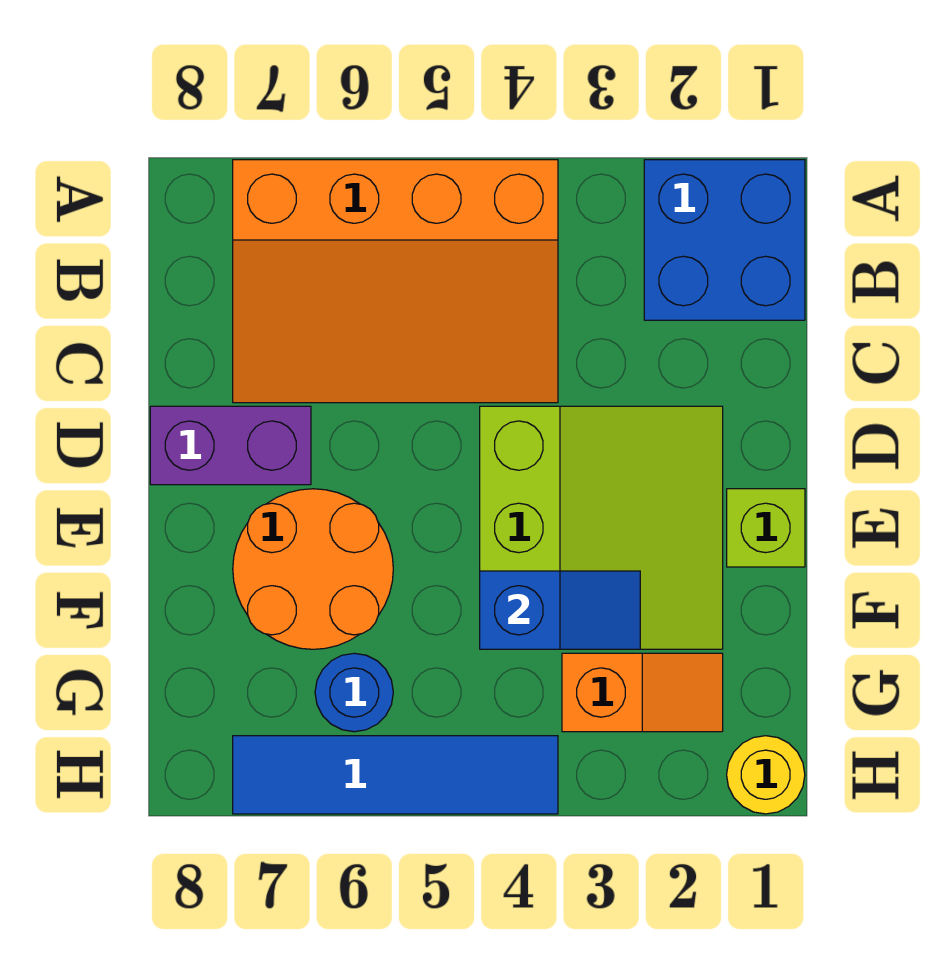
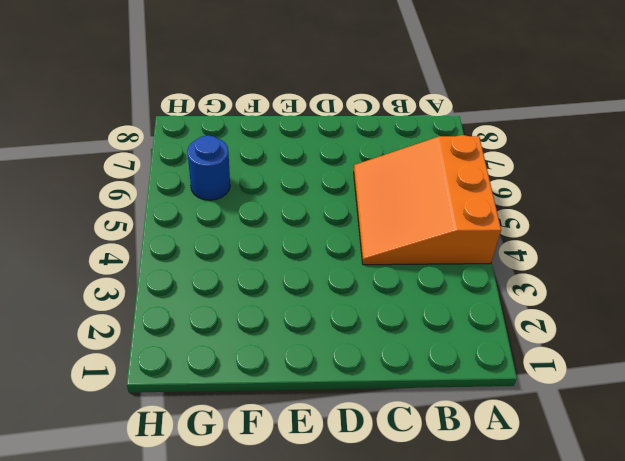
orange slope A4:C6 level 1 top A -> orange slope A4:C7 level 1 top A
none -> blue brick A1:B2 level 1
none -> lime slope D2:F4 level 1 top 4

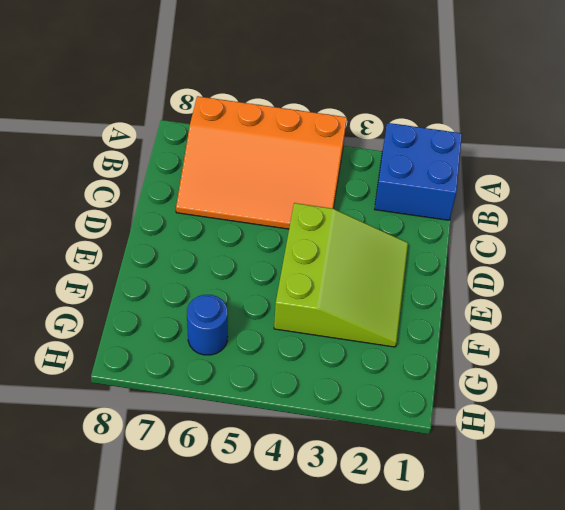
none -> purple brick D7:D8 level 1
none -> lime brick E1 level 1

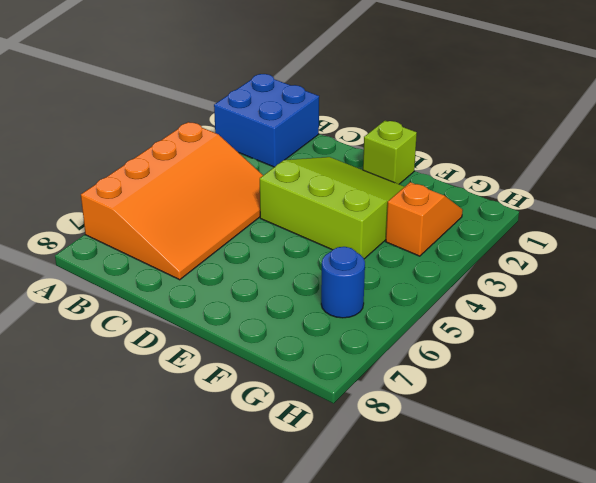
none -> purple brick D7:D8 level 1
none -> orange round brick E6:F7 level 1

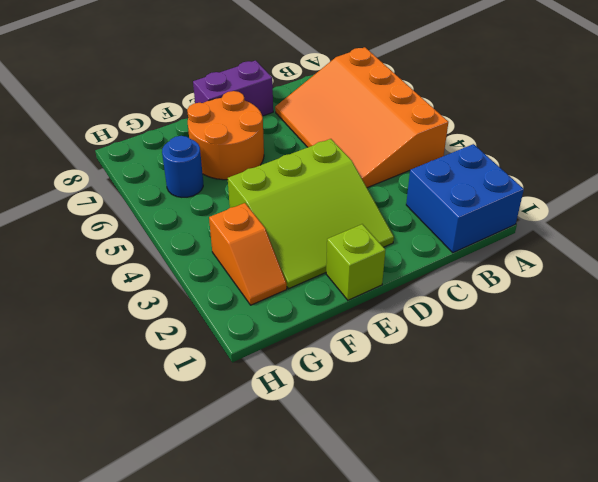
purple brick D8:E8 level 1 -> purple brick D7:D8 level 1
none -> yellow round brick H1 level 1
none -> blue tile H4:H7 level 1

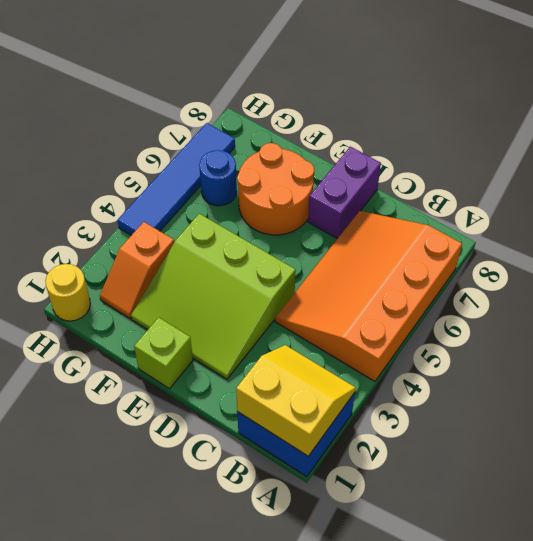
yellow slope A1:B2 level 2 top 1 -> none
none -> blue slope F3:F4 level 2 top 4

